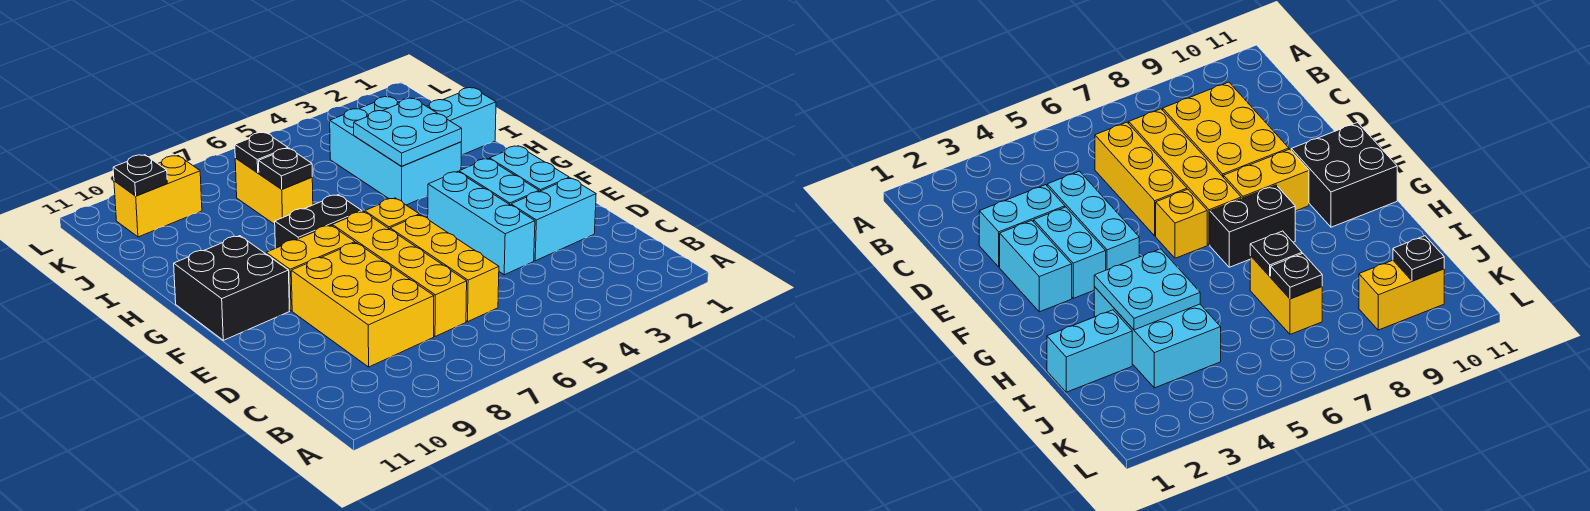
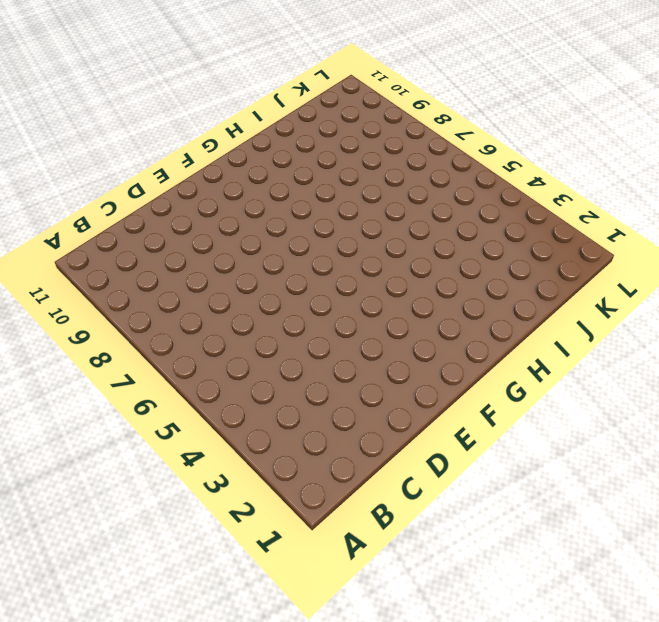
none -> yellow brick C6:E6 level 1
none -> yellow brick C7:F7 level 1
none -> yellow brick C8:E9 level 1

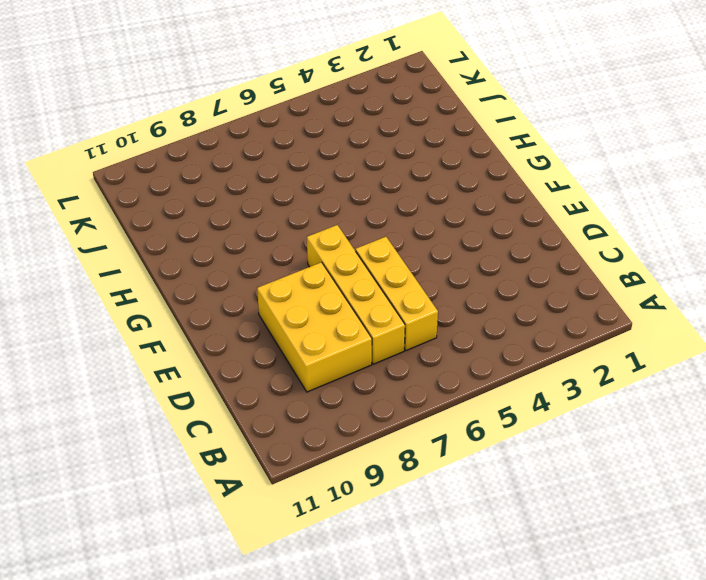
none -> cyan brick D2:D3 level 1
none -> cyan brick D4:F4 level 1
none -> cyan brick E2:F2 level 1

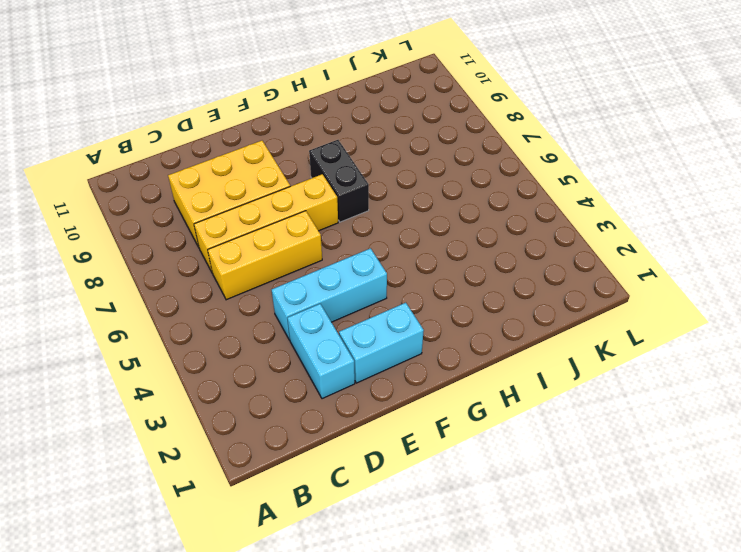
none -> cyan brick E3:F3 level 1
none -> yellow brick F6 level 1
none -> yellow brick F8:F9 level 1

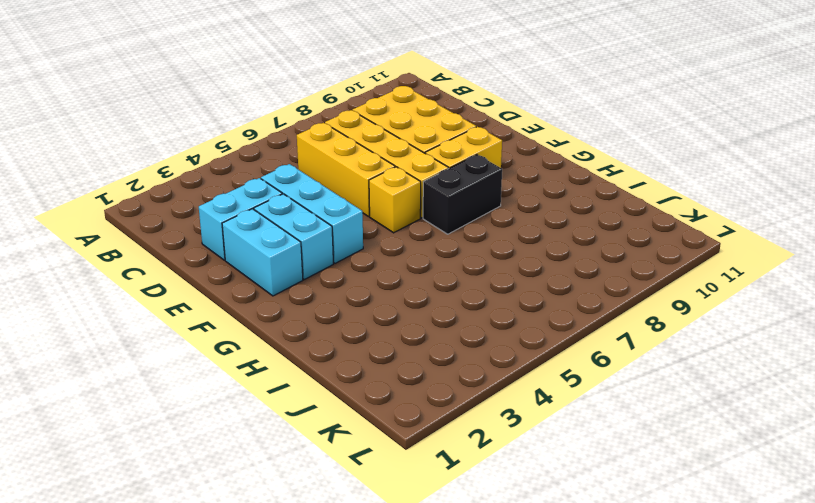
none -> black brick F10:G11 level 1
none -> cyan brick H3:J4 level 1
none -> cyan brick I1:I2 level 1

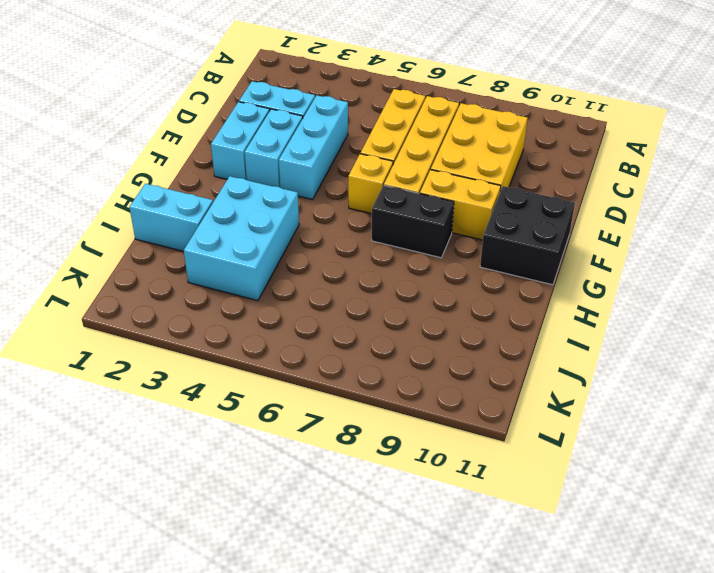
none -> yellow brick I7:J7 level 1
none -> yellow brick K9:K10 level 1
none -> cyan plate H3:I4 level 2

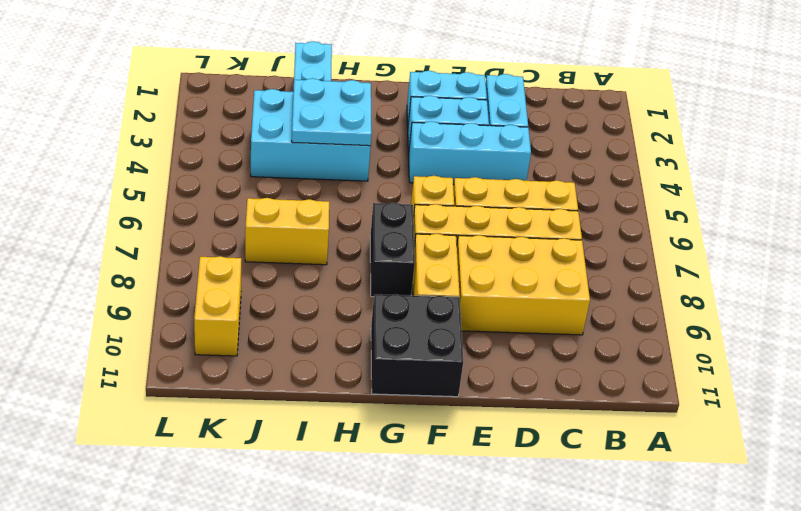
none -> black plate I7 level 2
none -> black plate J7 level 2
none -> black plate K10 level 2

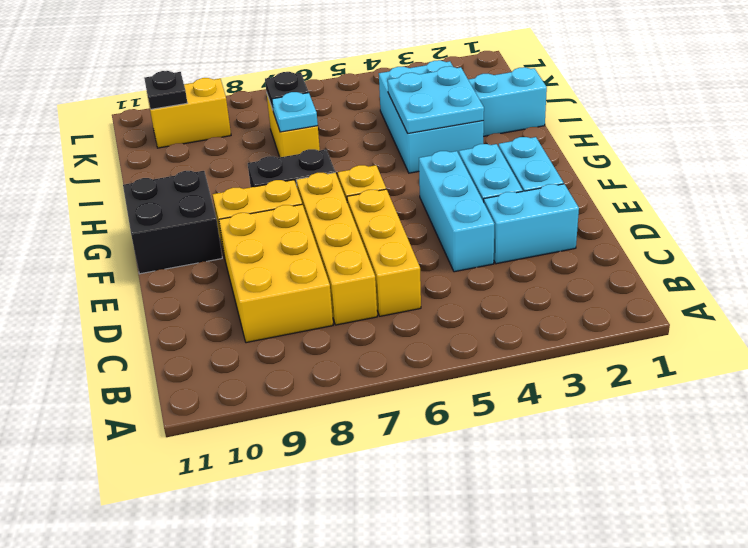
cyan plate I7 level 2 -> black plate I7 level 2

